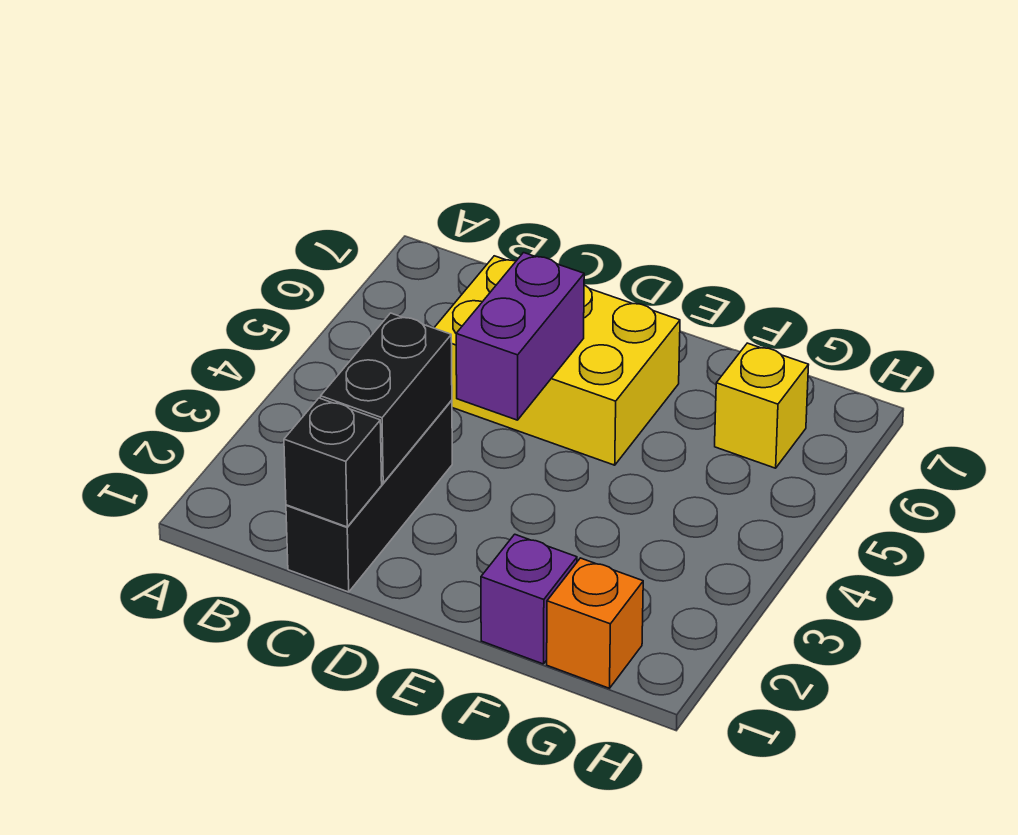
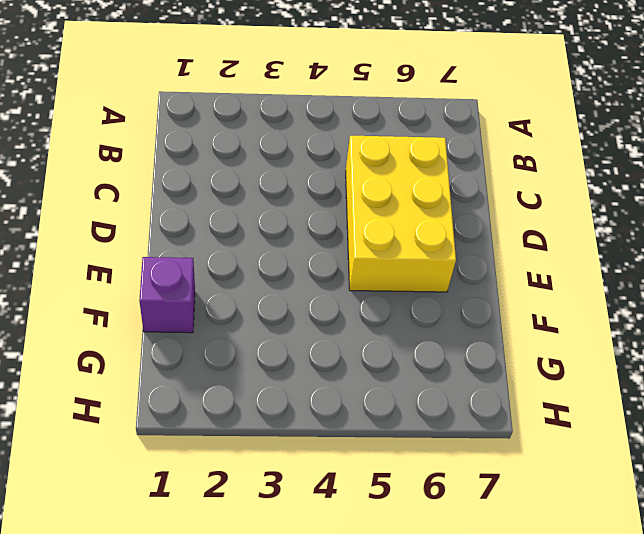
none -> black brick C1:C3 level 1
none -> orange brick G1 level 1

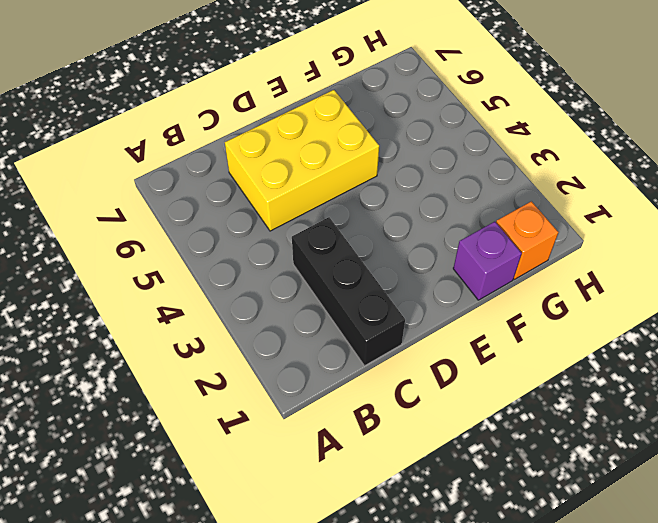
none -> yellow brick G6 level 1
none -> black brick C1 level 2

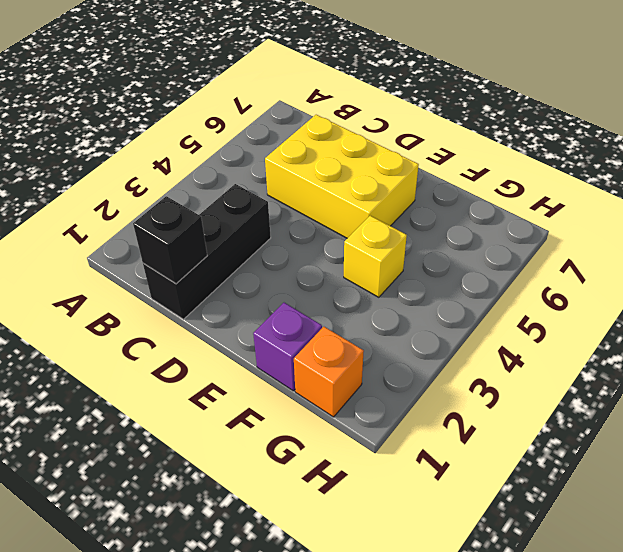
yellow brick F4 level 1 -> yellow brick G6 level 1
none -> black brick C2:C3 level 2
none -> purple brick D4:D5 level 2

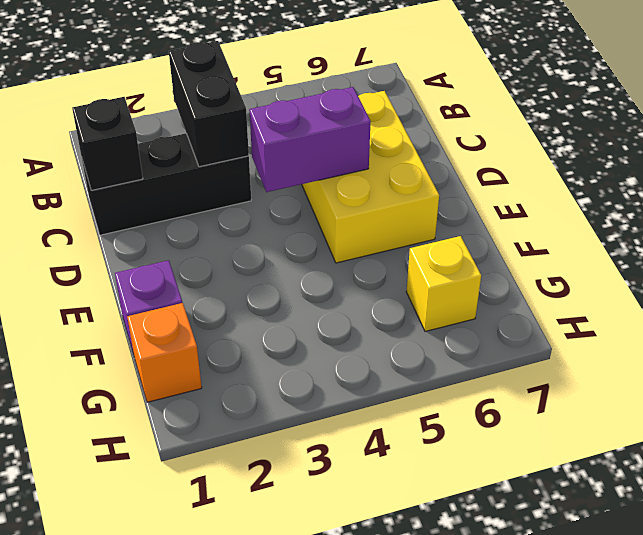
black brick B3:C3 level 2 -> black brick C2:C3 level 2

